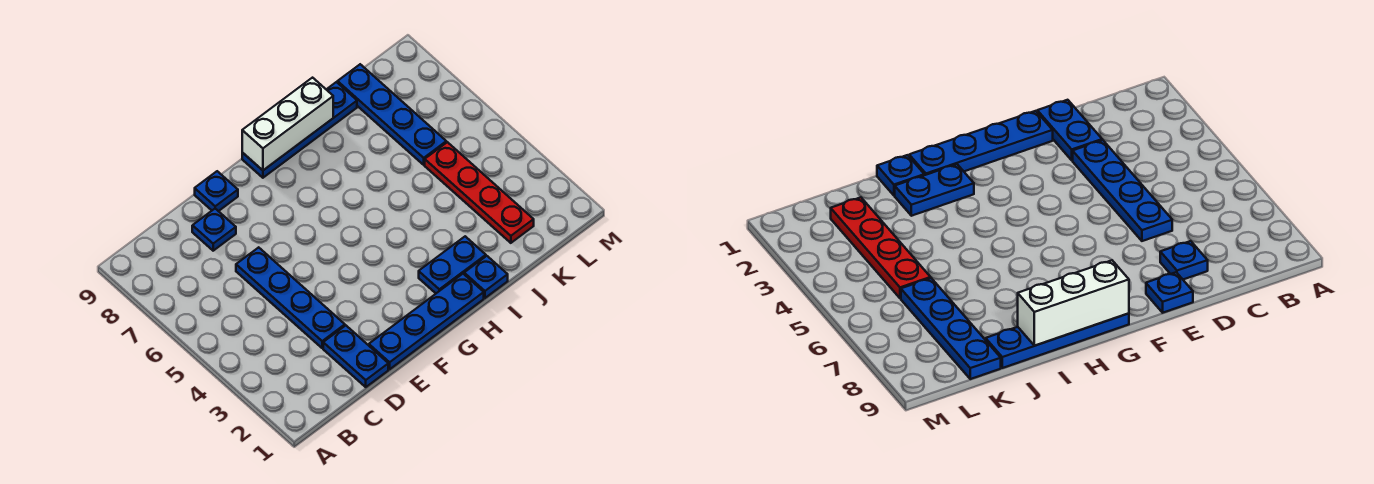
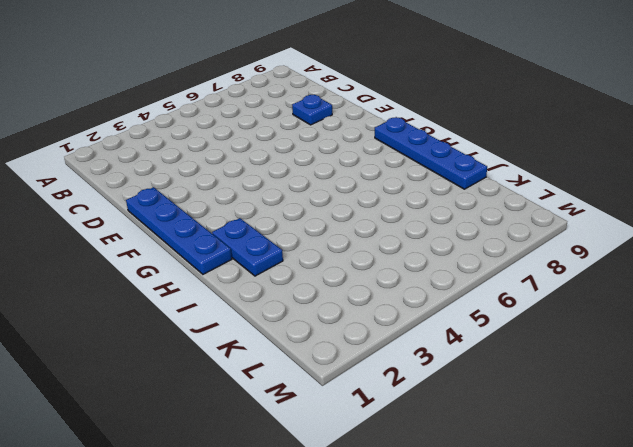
none -> blue plate D1:D2 level 1
none -> blue plate D3:D6 level 1

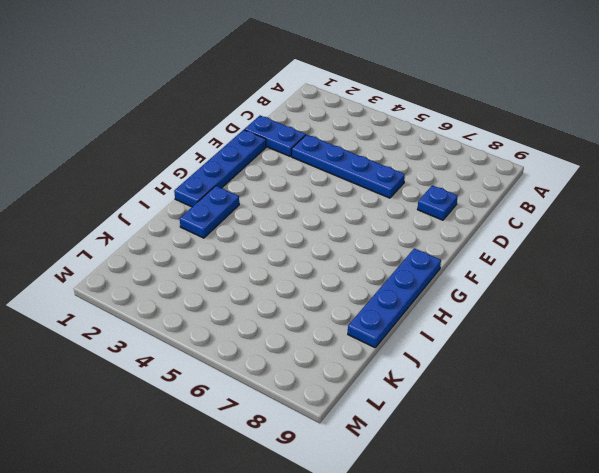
none -> blue plate E9 level 1
none -> blue plate I1 level 1

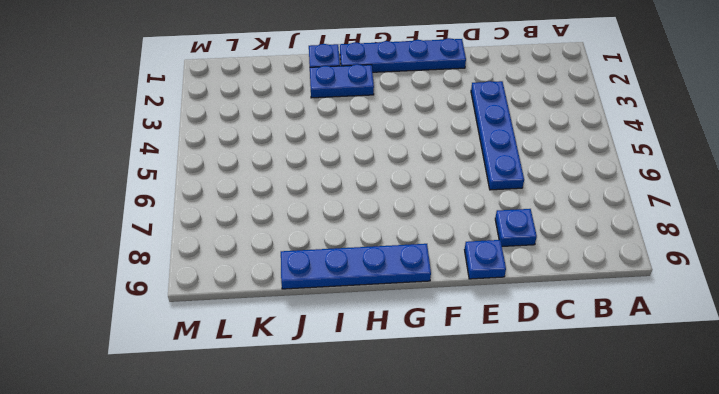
none -> blue plate D1:D2 level 1
none -> red plate K2:K5 level 1

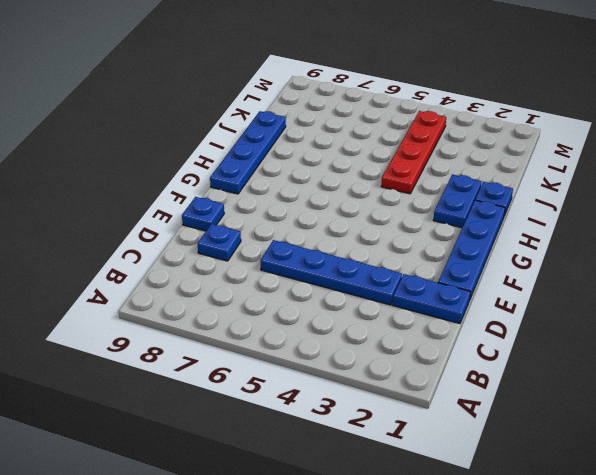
red plate I4:L4 level 1 -> red plate K2:K5 level 1
none -> blue plate K6:K9 level 1
none -> white brick G9:I9 level 2

